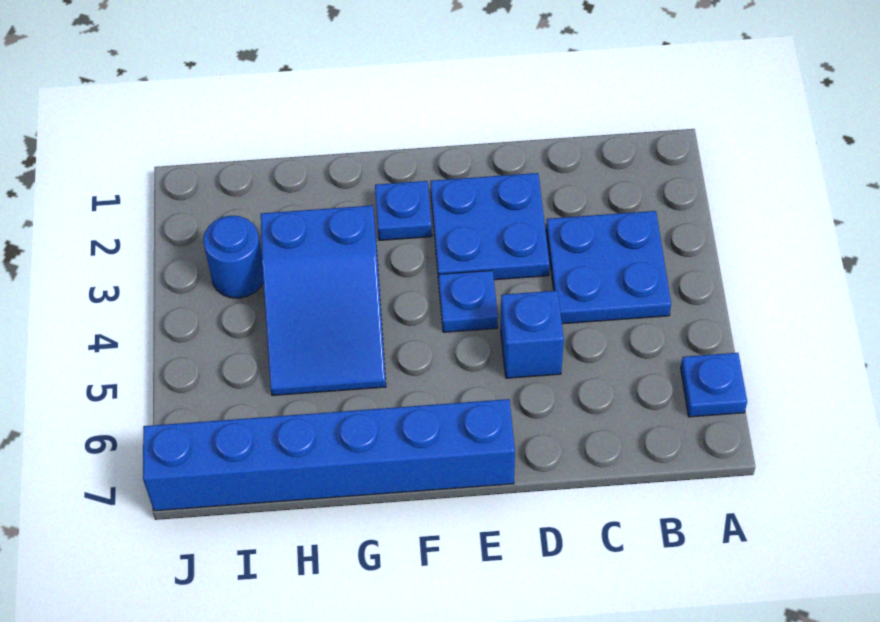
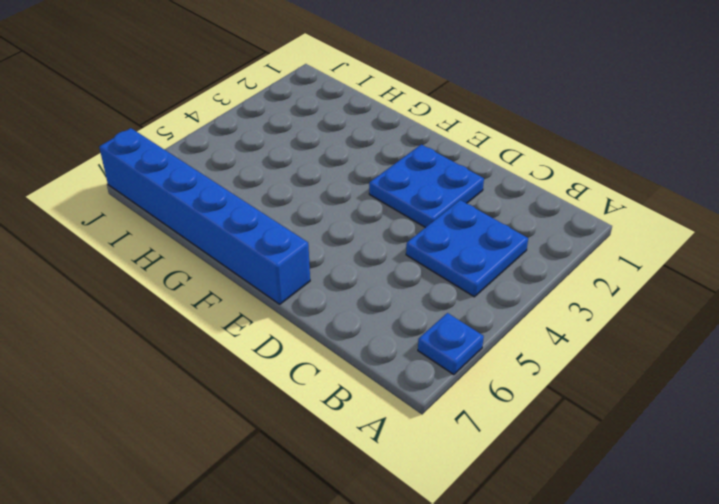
none -> blue brick D5 level 1
none -> blue plate E4 level 1

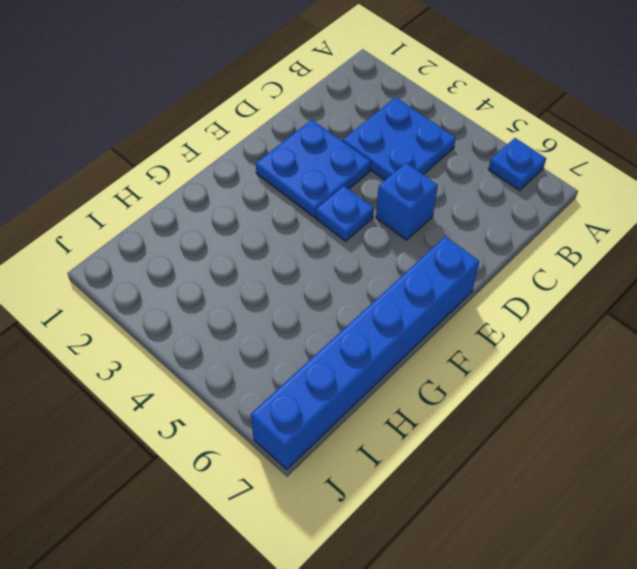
none -> blue plate F2 level 1
none -> blue slope G3:H5 level 1 top 3

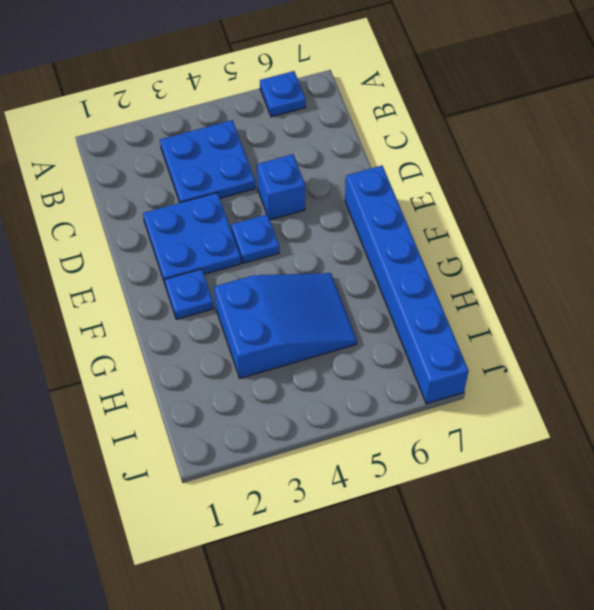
none -> blue round brick I3 level 1

